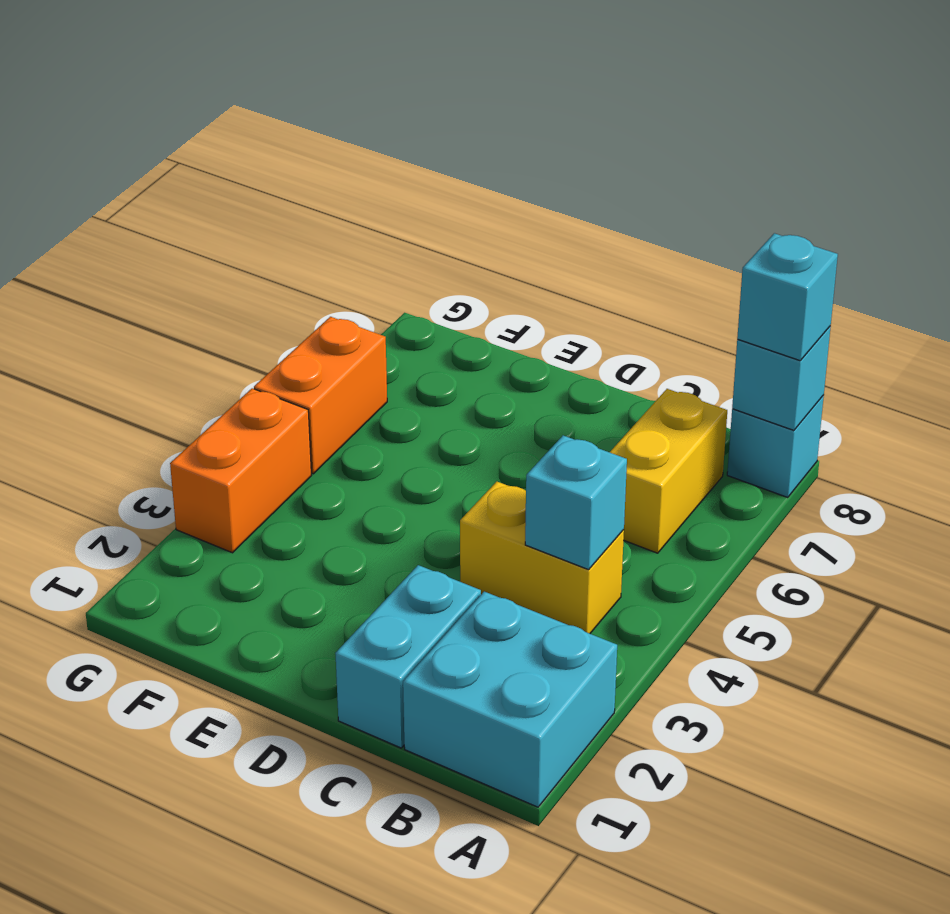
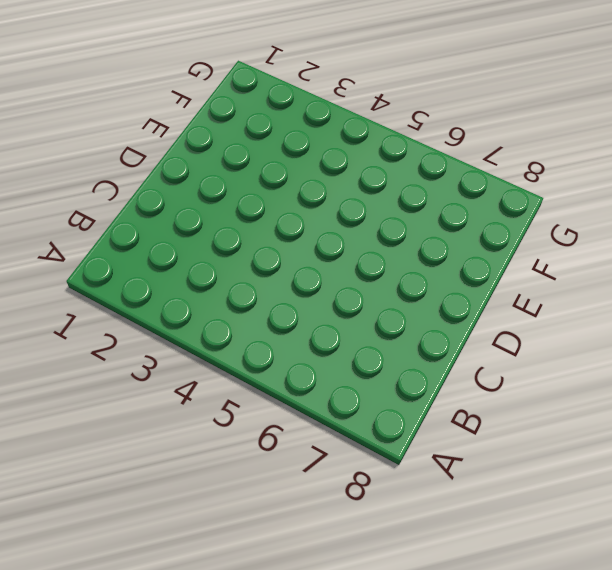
none -> cyan brick A1:B2 level 1
none -> cyan brick A8 level 1

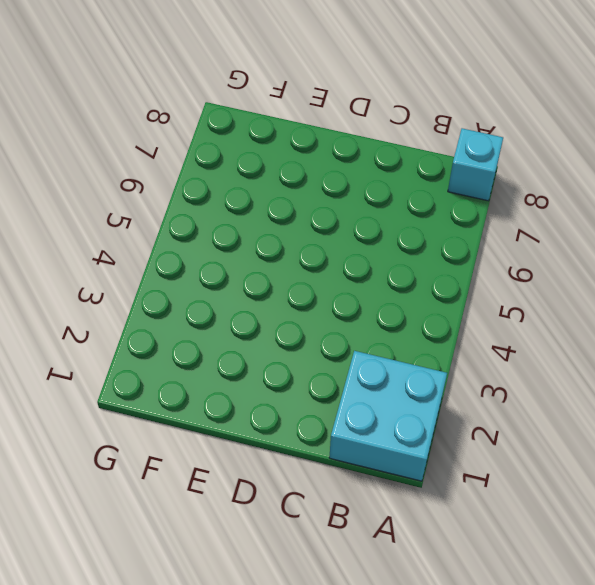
none -> yellow brick B4:C4 level 1
none -> yellow brick B6:B7 level 1

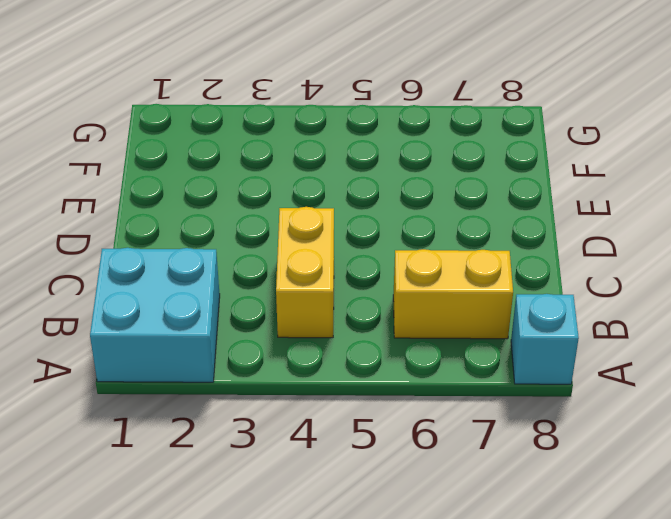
none -> cyan brick C1:C2 level 1
none -> orange brick G3:G4 level 1

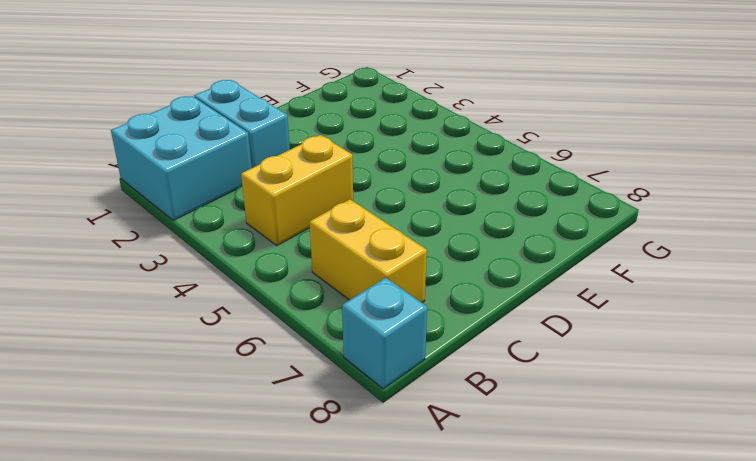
none -> orange brick G3:G4 level 1
none -> orange brick G5:G6 level 1

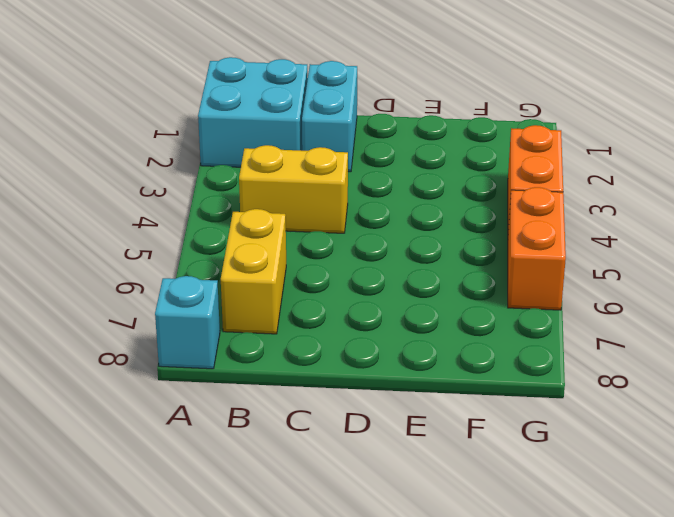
none -> cyan brick A8 level 2
none -> cyan brick B4 level 2

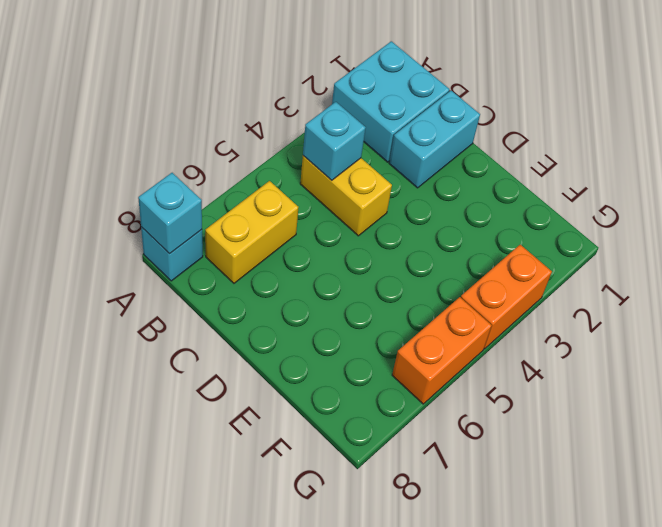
none -> cyan brick A8 level 3

